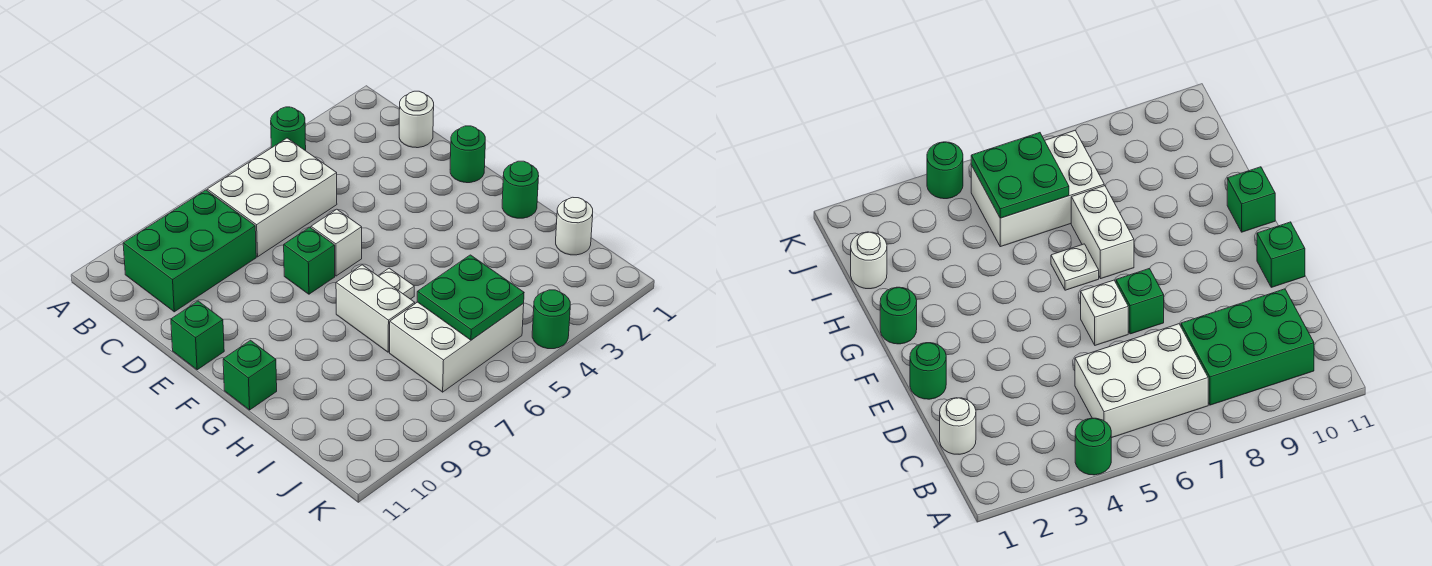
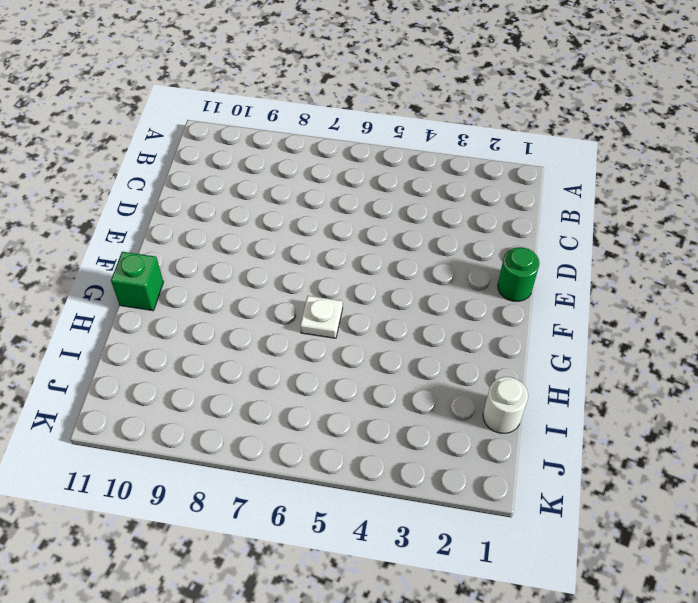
none -> green round brick A4 level 1
none -> white brick B5:C7 level 1
none -> green brick B8:C10 level 1

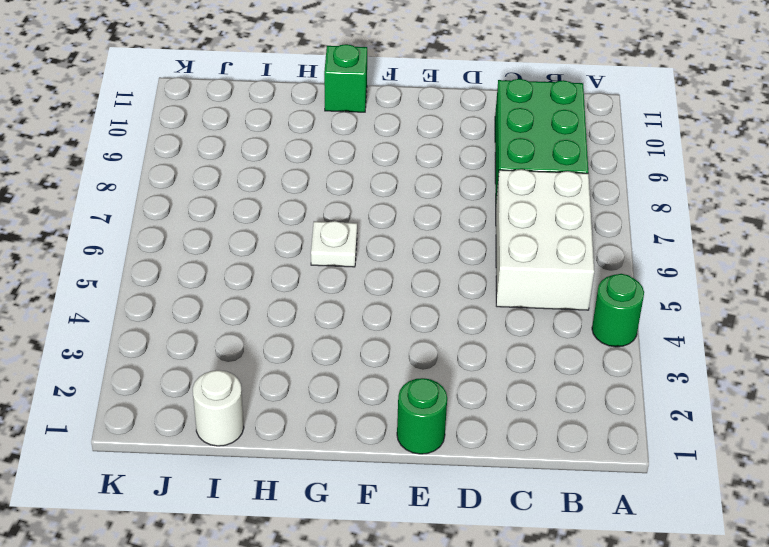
none -> white round brick C1 level 1
none -> white brick E6 level 1
none -> green brick E7 level 1

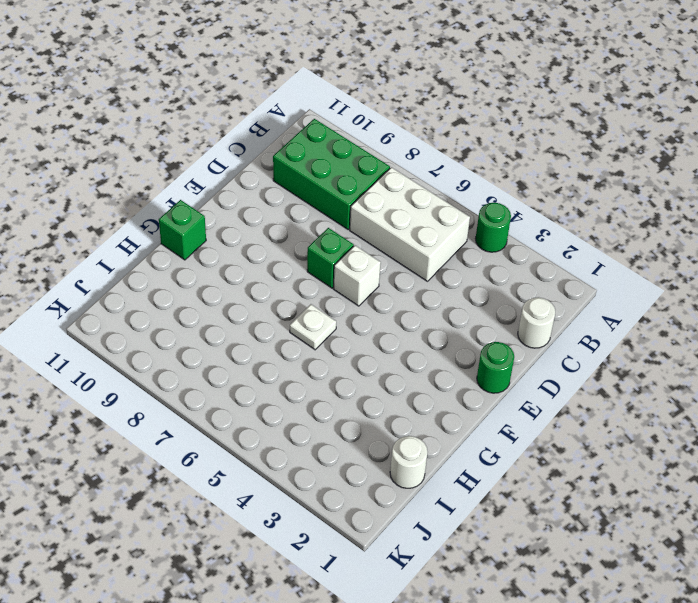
none -> green brick E11 level 1
none -> green round brick G1 level 1
none -> white brick G7:H7 level 1

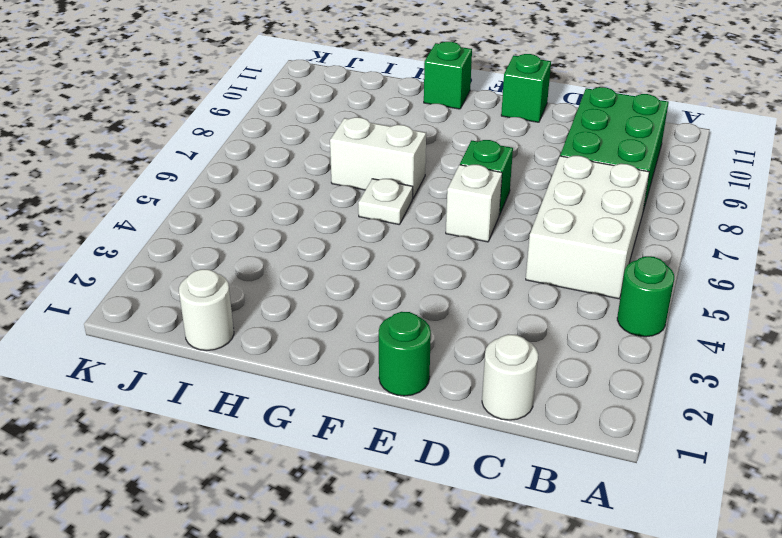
none -> green round brick G1 level 1
none -> white brick I5:J7 level 1
none -> green round brick K4 level 1

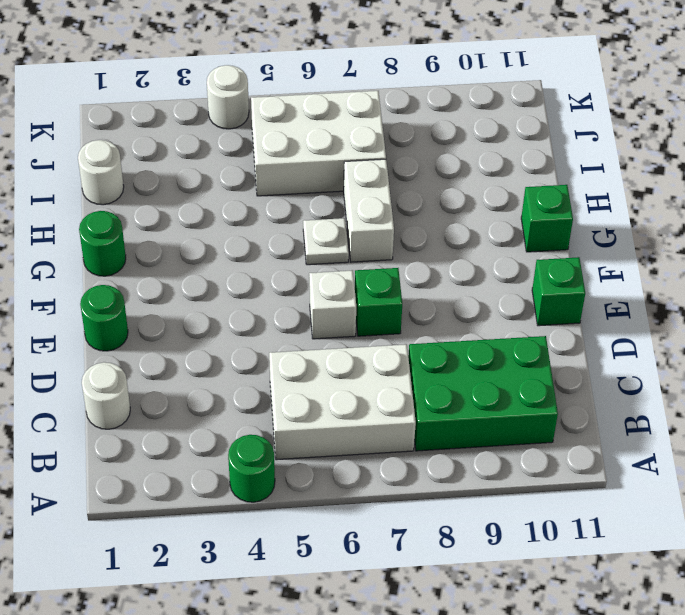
white round brick K4 level 1 -> green round brick K4 level 1
none -> green plate I5:J6 level 2

